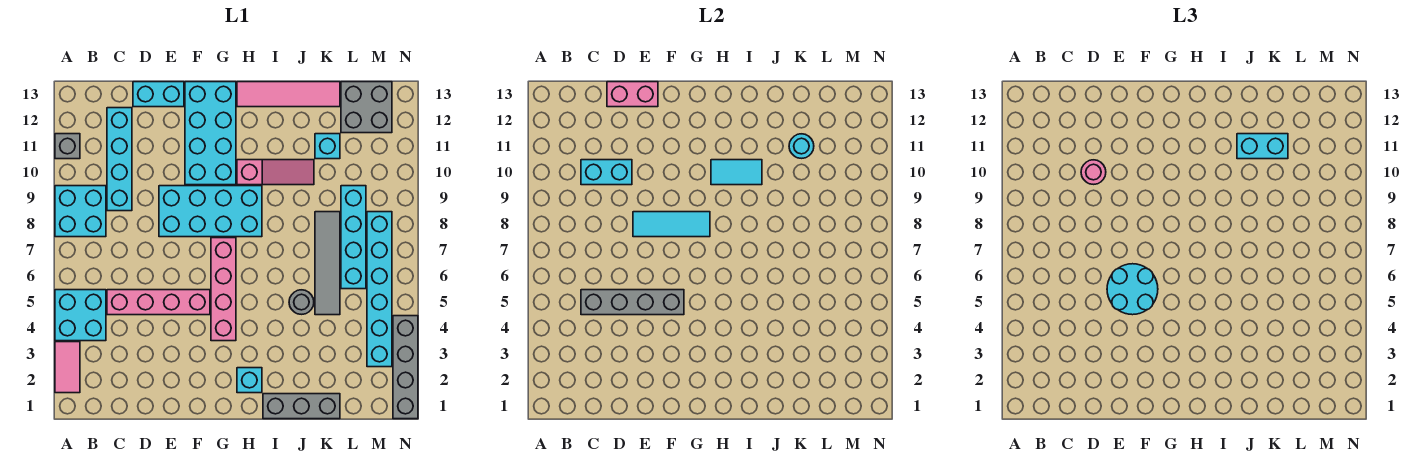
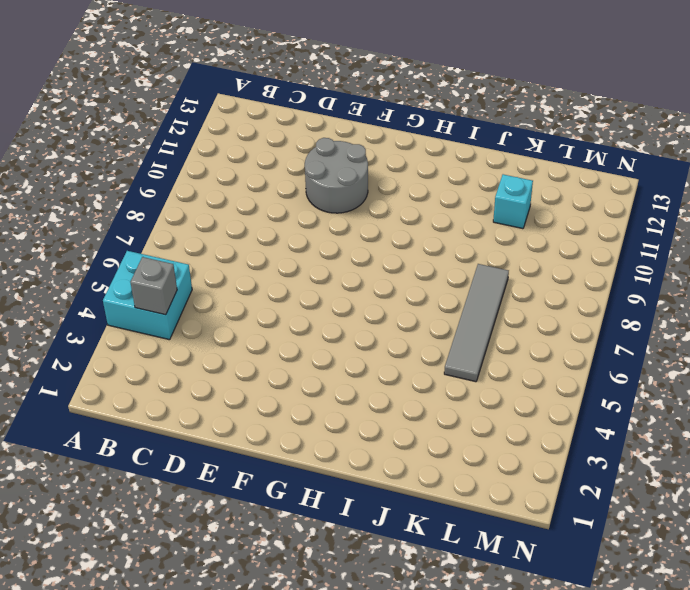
grey brick B4 level 2 -> grey brick A11 level 1
grey round brick E10:F11 level 1 -> cyan brick F10:G13 level 1
none -> pink tile A2:A3 level 1
none -> cyan brick A8:B9 level 1
none -> pink brick C5:F5 level 1
none -> cyan brick C9:C12 level 1

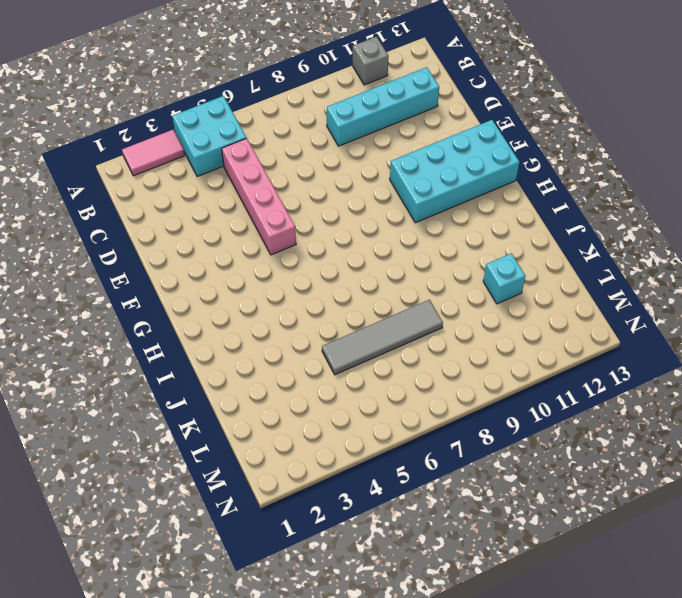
none -> cyan brick A8:B9 level 1
none -> cyan brick D13:E13 level 1
none -> cyan brick E8:H9 level 1
none -> pink brick G4:G7 level 1

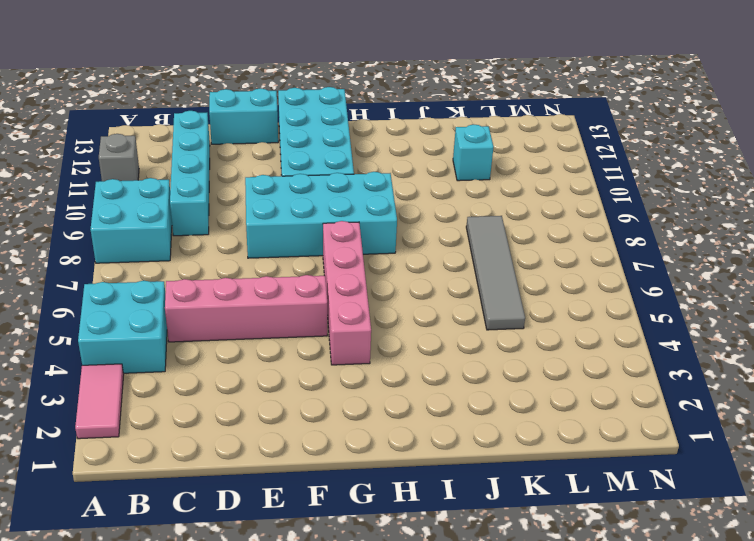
none -> cyan brick H2 level 1
none -> pink slope H10:J10 level 1 top H
none -> pink tile H13:K13 level 1
none -> grey brick I1:K1 level 1

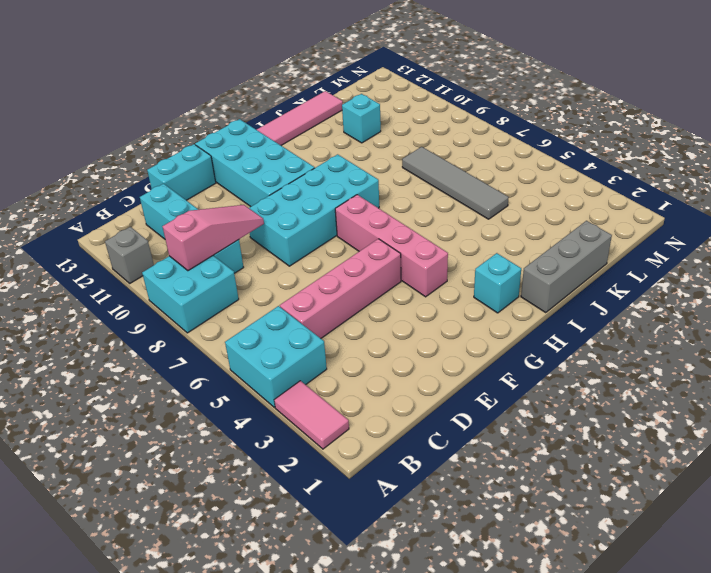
pink slope B9:D9 level 2 top B -> pink slope H10:J10 level 1 top H
none -> grey round brick J5 level 1
none -> cyan brick L6:L9 level 1
none -> grey brick L12:M13 level 1
none -> cyan brick M3:M8 level 1

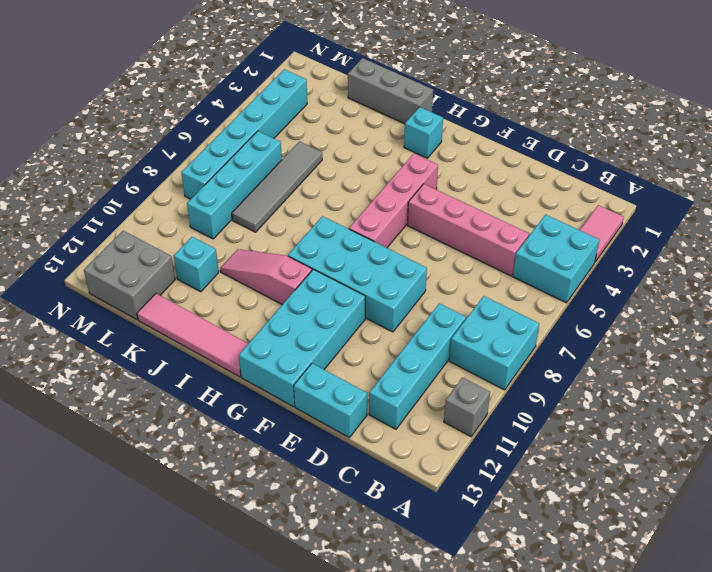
none -> grey round brick J5 level 1
none -> grey brick N1:N4 level 1
none -> grey brick C5:F5 level 2
none -> cyan brick C10:D10 level 2

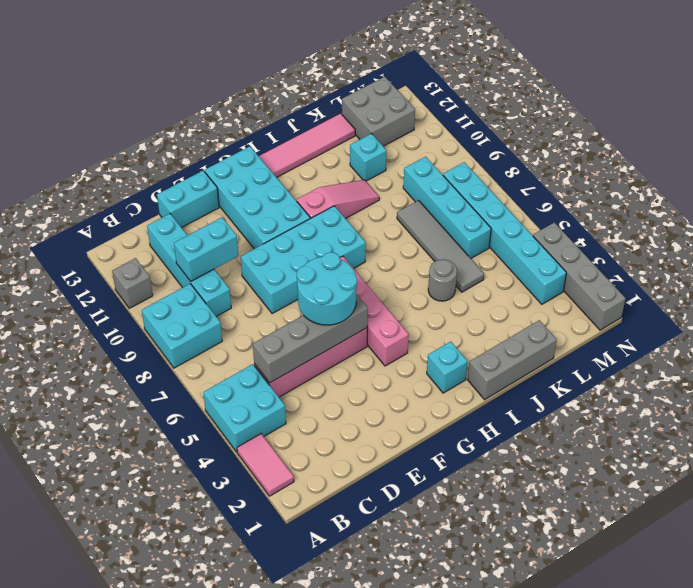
none -> pink brick D13:E13 level 2
none -> cyan tile E8:G8 level 2
none -> cyan tile H10:I10 level 2
none -> cyan round brick K11 level 2

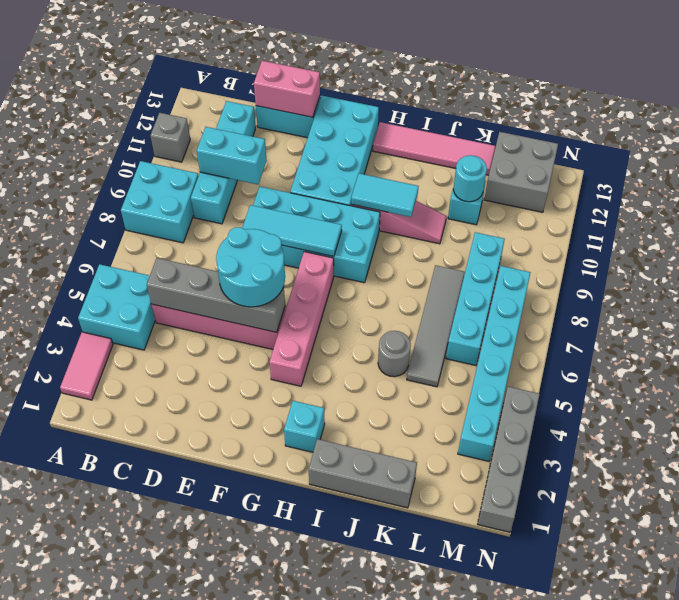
none -> pink round brick D10 level 3
none -> cyan brick J11:K11 level 3

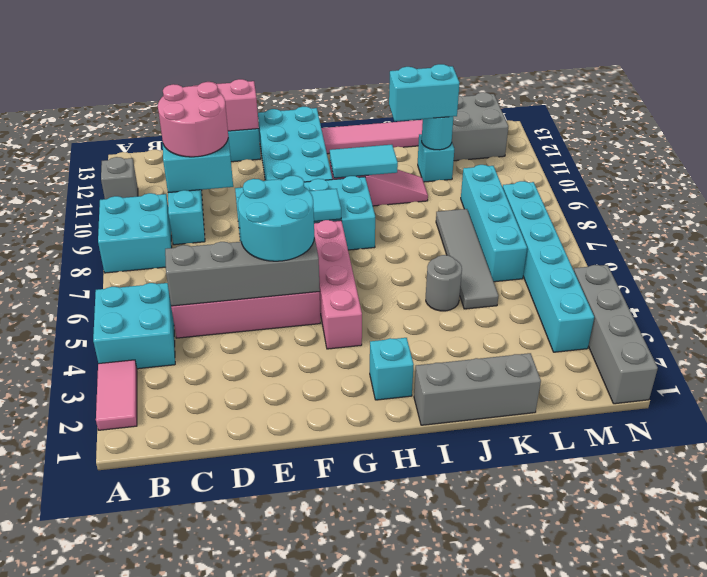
pink round brick C10:D11 level 3 -> pink round brick D10 level 3

